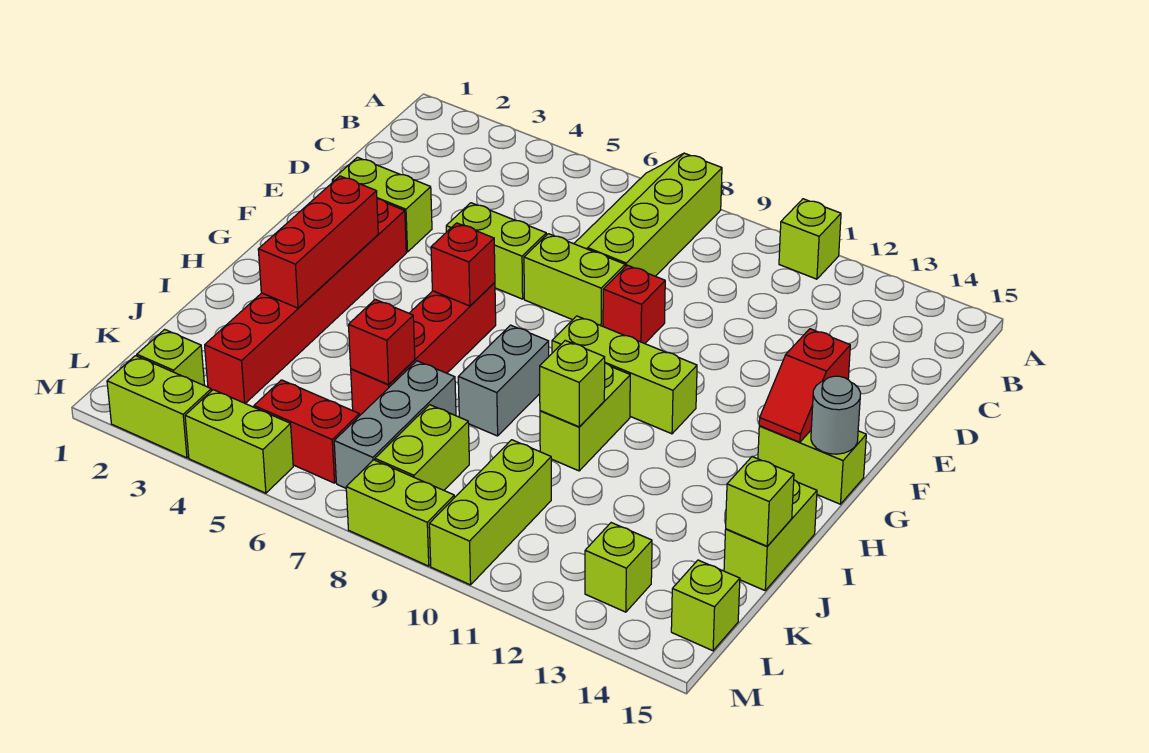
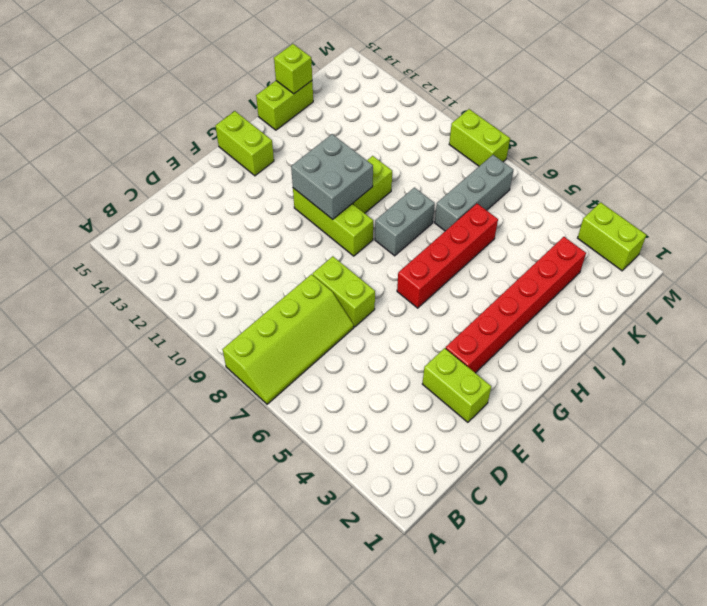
grey brick G10:H11 level 2 -> none
none -> lime brick A11 level 1
none -> lime brick E5:E6 level 1
none -> red brick E9 level 1
none -> lime brick K8:L8 level 1

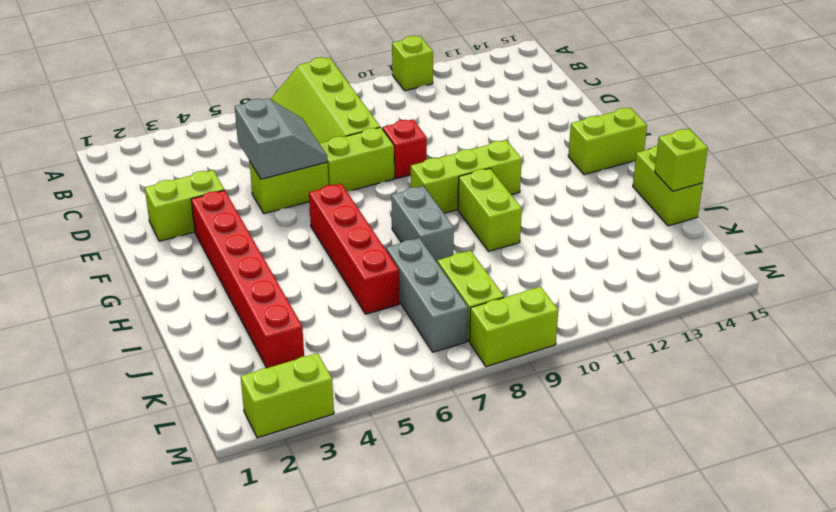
grey slope D5:E6 level 2 top 5 -> none
none -> lime brick K10:M10 level 1
none -> lime brick L2 level 1
none -> red brick L5:L6 level 1
none -> lime brick L13 level 1

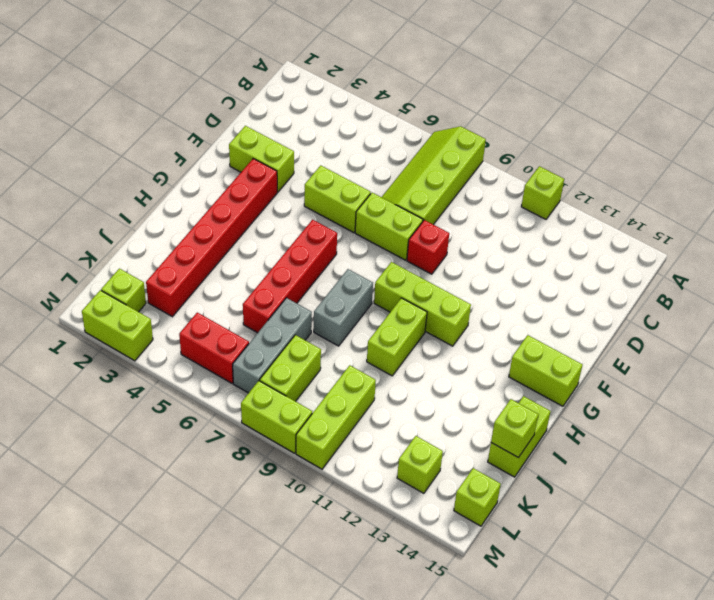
none -> lime brick M4:M5 level 1
none -> red slope F14:G14 level 2 top F
none -> red brick G3:I3 level 2
none -> red brick G6 level 2

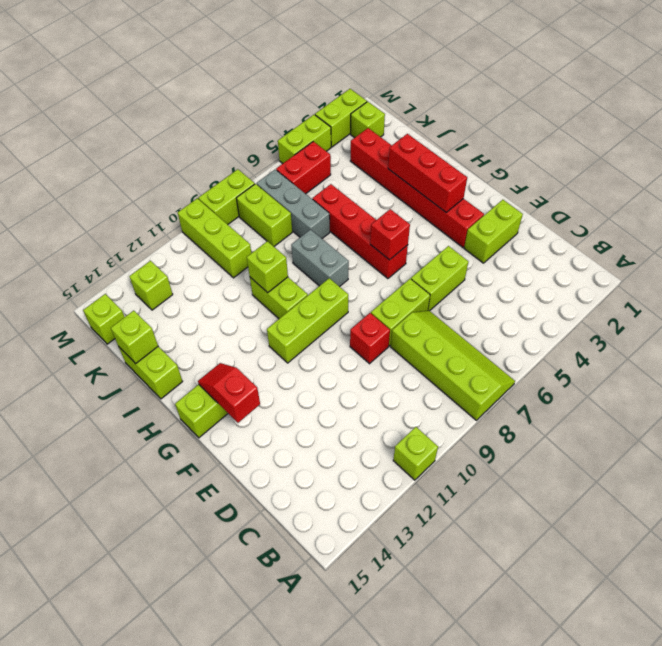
none -> grey round brick G15 level 2
none -> red brick J6 level 2

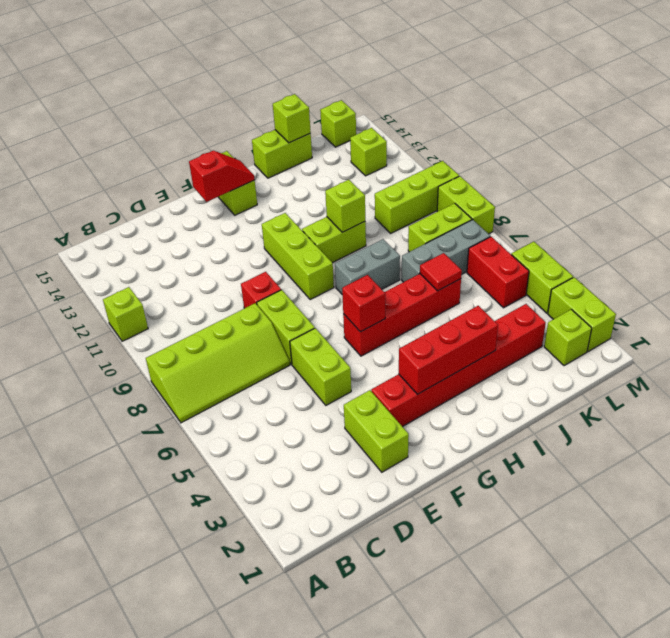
red tile J6 level 2 -> red brick J6 level 2
none -> grey round brick G15 level 2

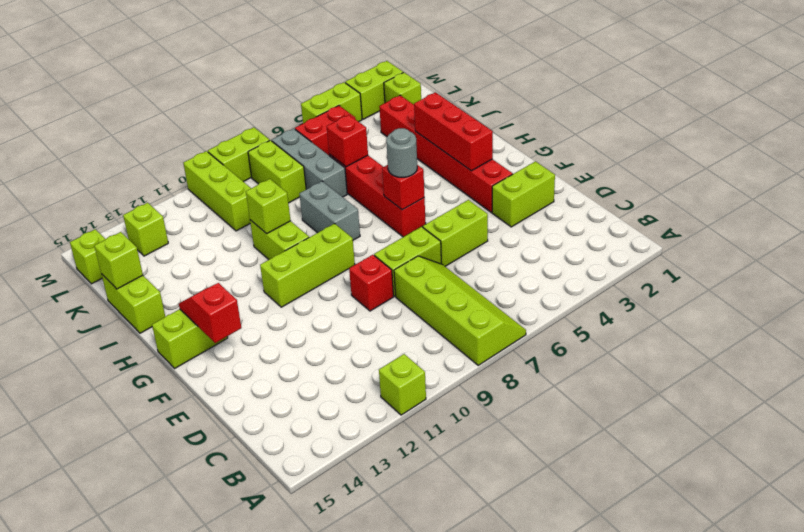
grey round brick G6 level 3 -> grey round brick G15 level 2

